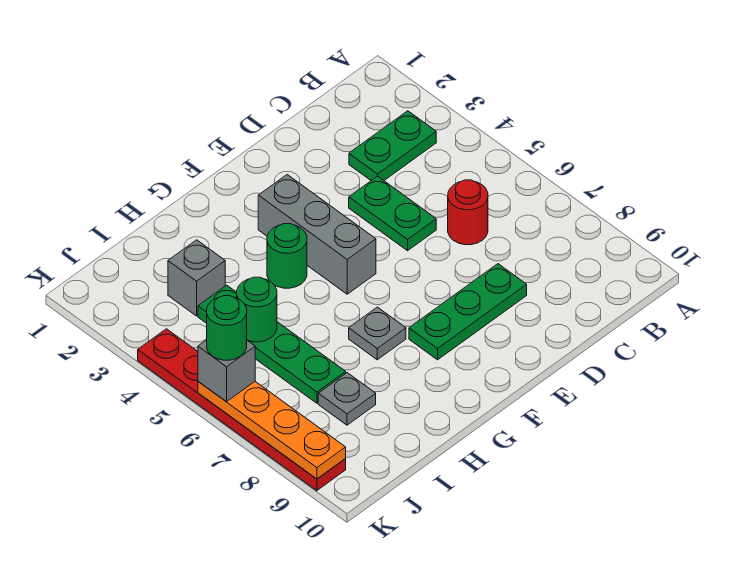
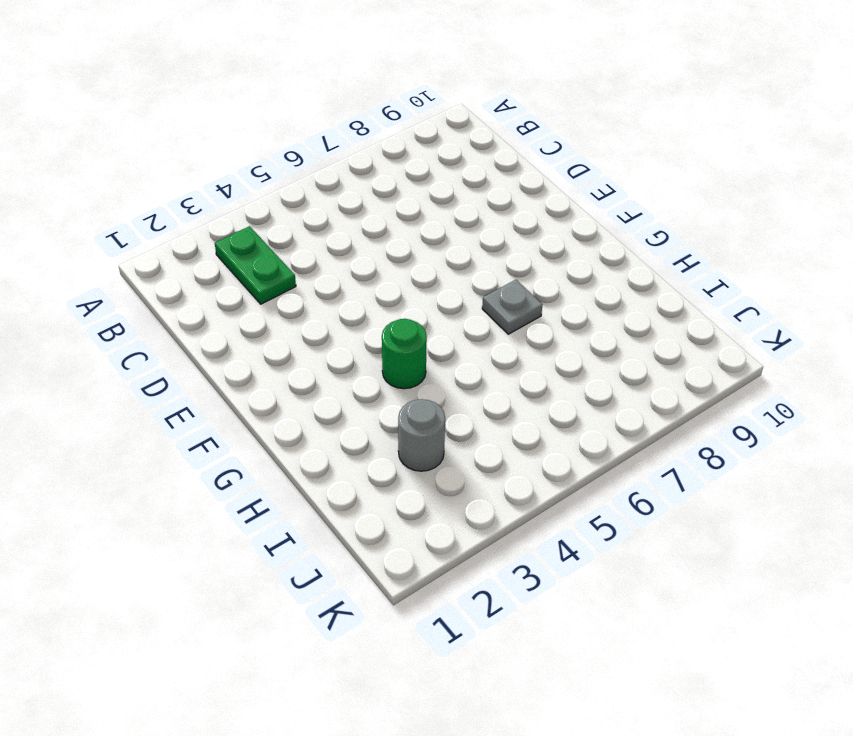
grey round brick I3 level 1 -> grey brick I3 level 1
none -> red round brick C6 level 1
none -> green plate D4:D5 level 1
none -> green plate D8:F8 level 1

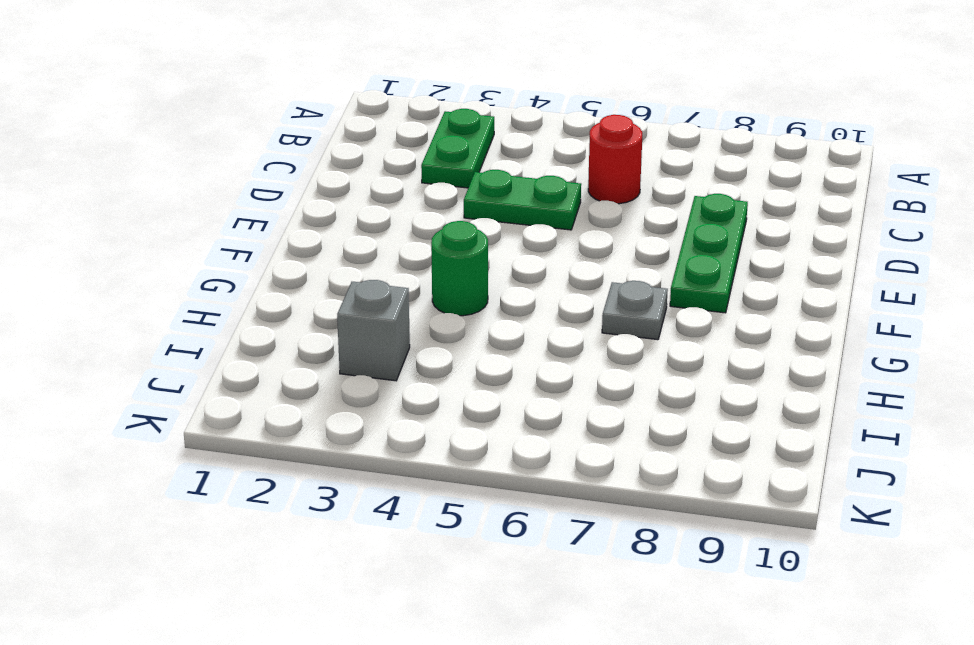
none -> grey brick F3:F5 level 1
none -> green plate I4:I7 level 1
none -> grey plate I8 level 1

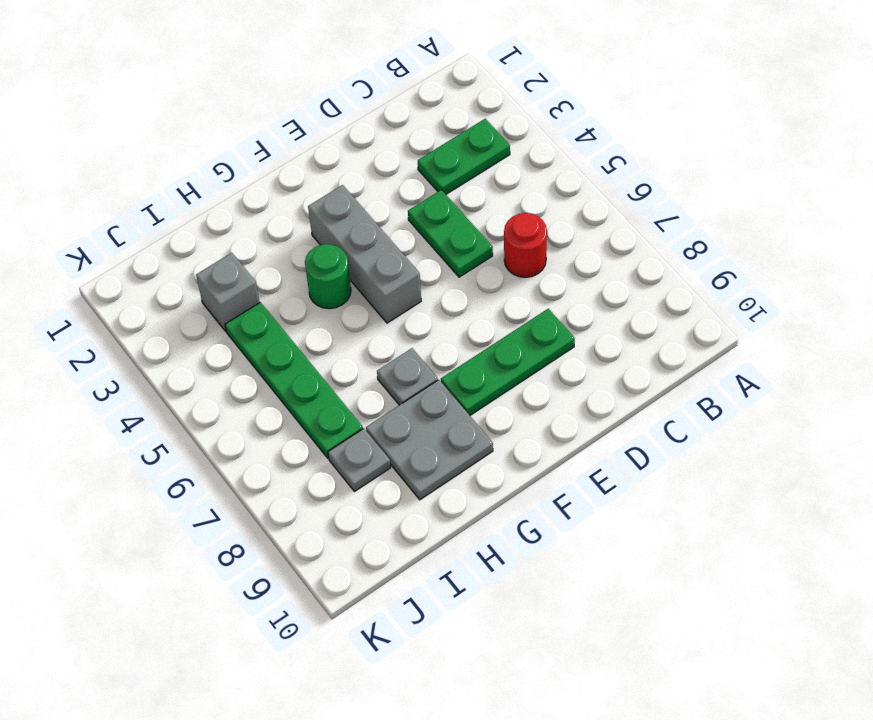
grey plate G8:H9 level 1 -> none
none -> red plate K4:K9 level 1
none -> green round brick I5 level 2
none -> orange plate K6:K9 level 2

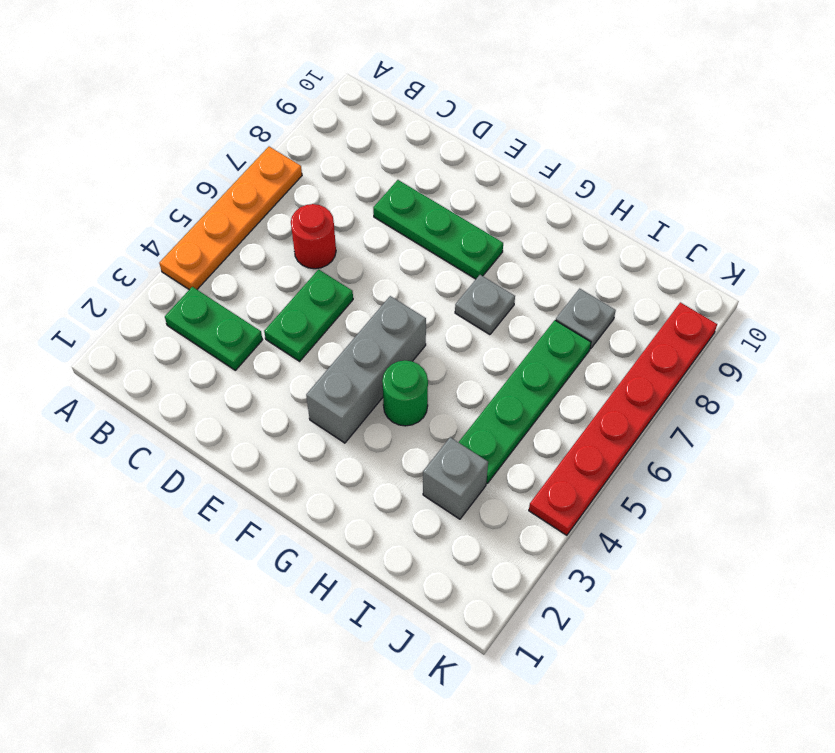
orange plate A4:A7 level 1 -> orange plate K6:K9 level 2
none -> green round brick I5 level 2
none -> grey brick K6 level 3
none -> green round brick K6 level 4

